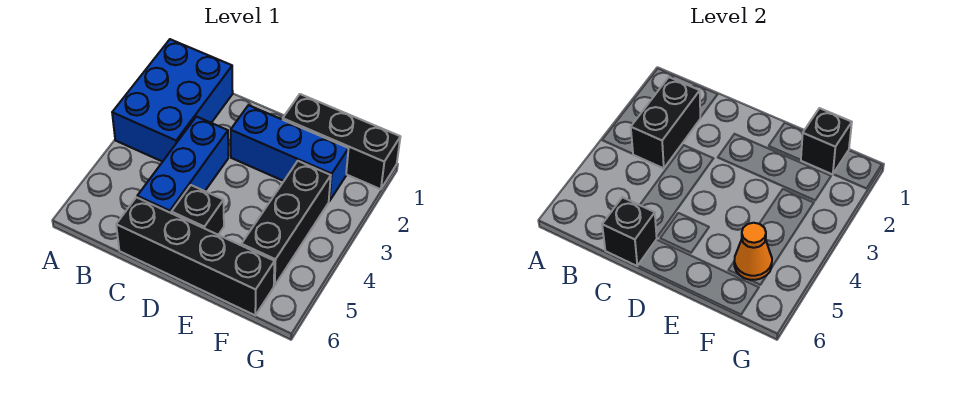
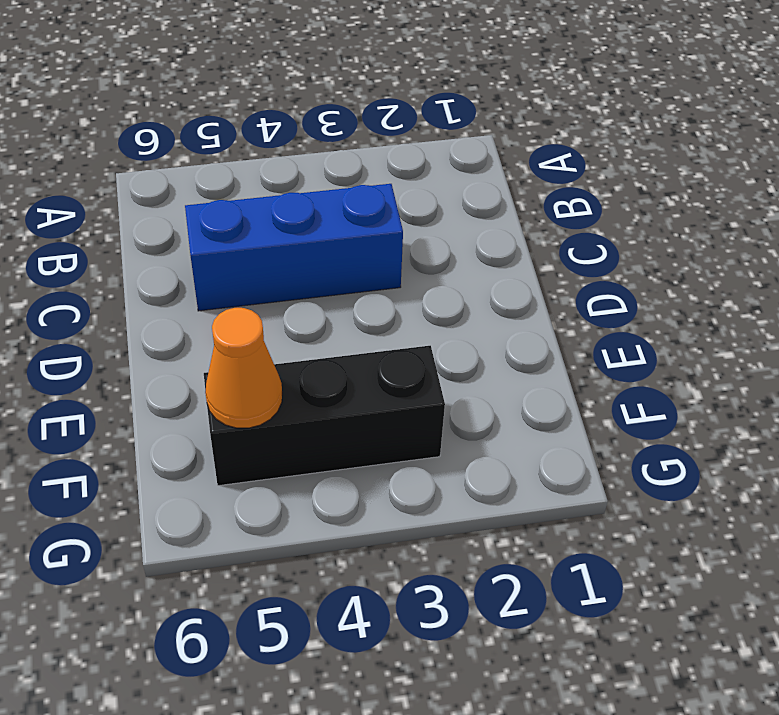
none -> blue brick A1:B3 level 1
none -> black brick C6:F6 level 1

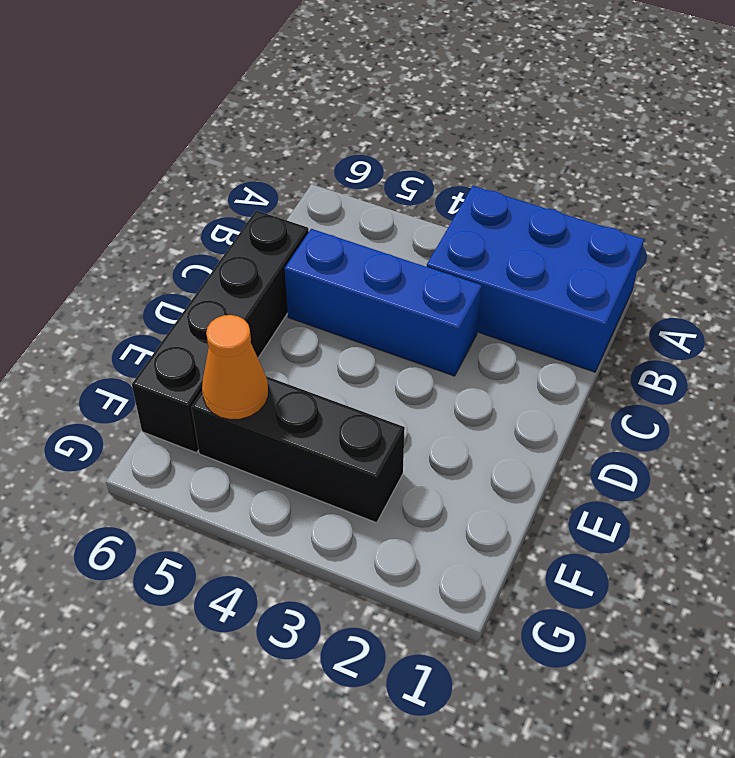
none -> blue brick D2:F2 level 1
none -> black brick D5 level 1

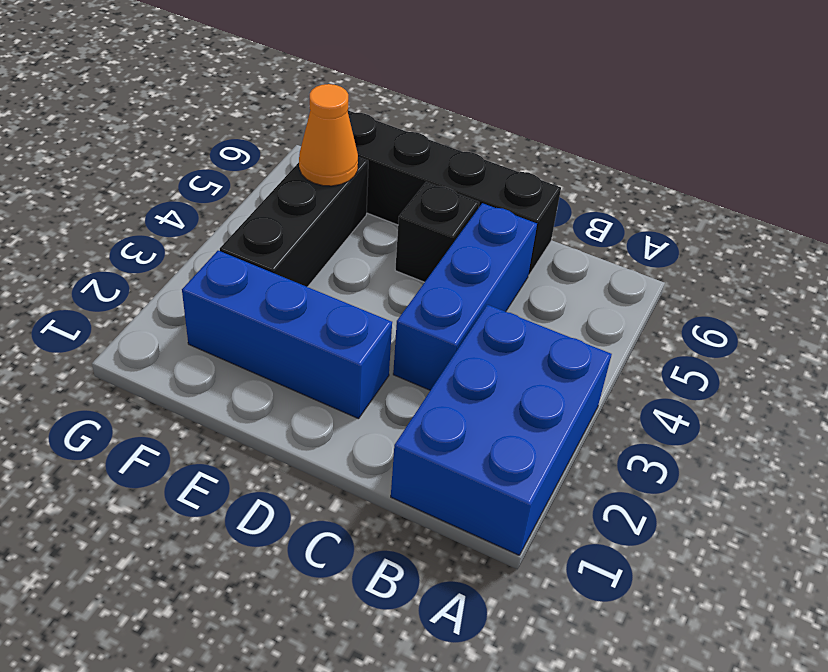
none -> black brick E1:G1 level 1
none -> black brick B2:B3 level 2

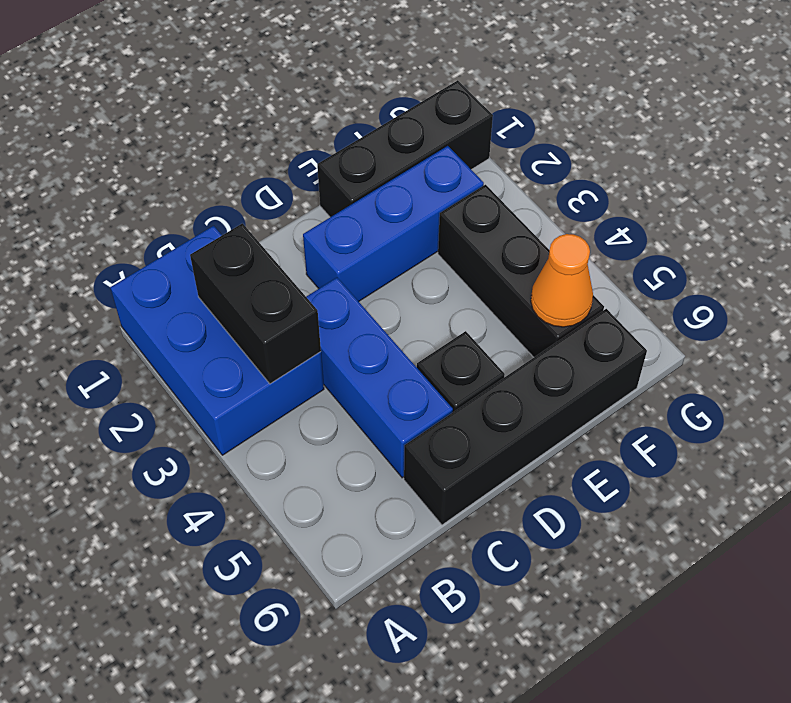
none -> black brick C6 level 2
none -> black brick F1 level 2

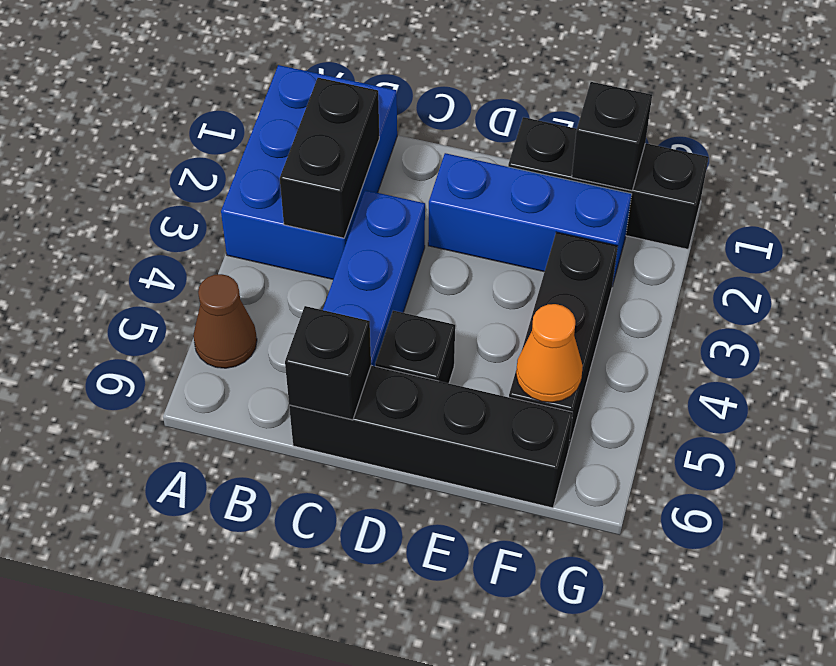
brown cone A5 level 1 -> none

